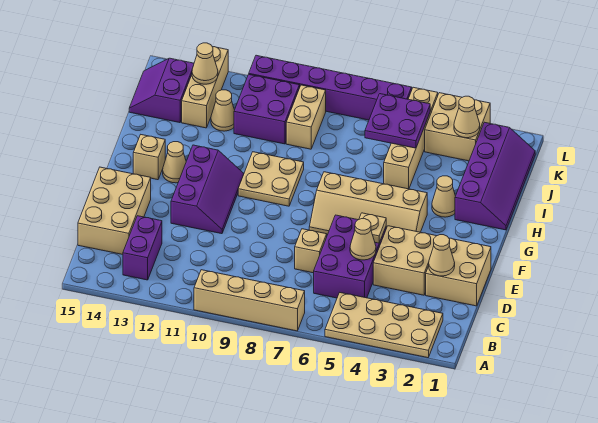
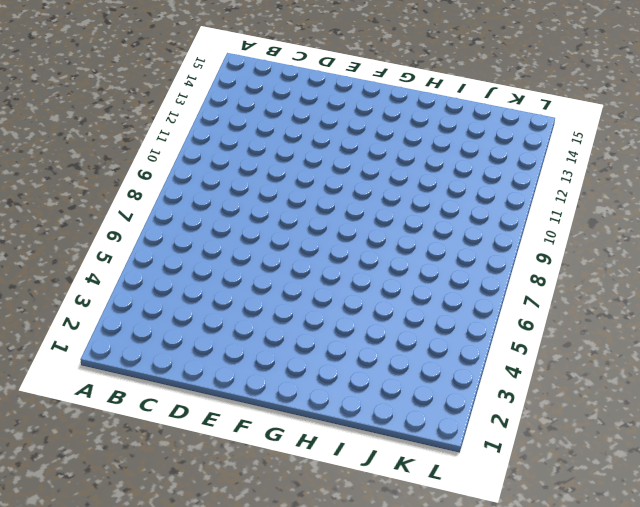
none -> tan plate A2:B5 level 1
none -> tan brick A7:A10 level 1
none -> purple brick B13:C13 level 1

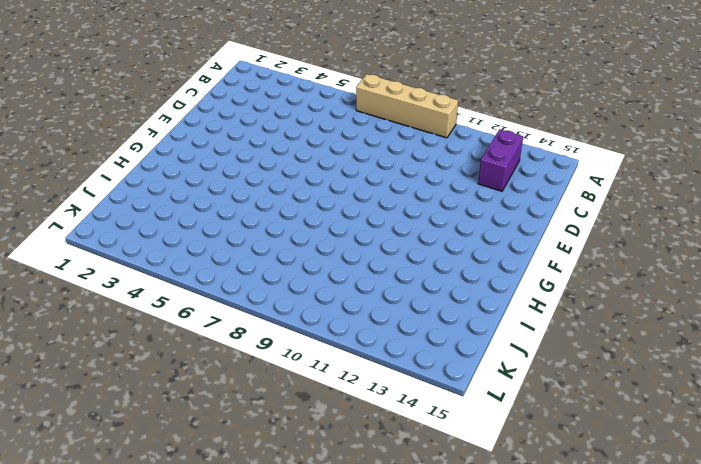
none -> tan plate A2:B5 level 1
none -> purple brick C5:E6 level 1
none -> tan brick C14:E15 level 1

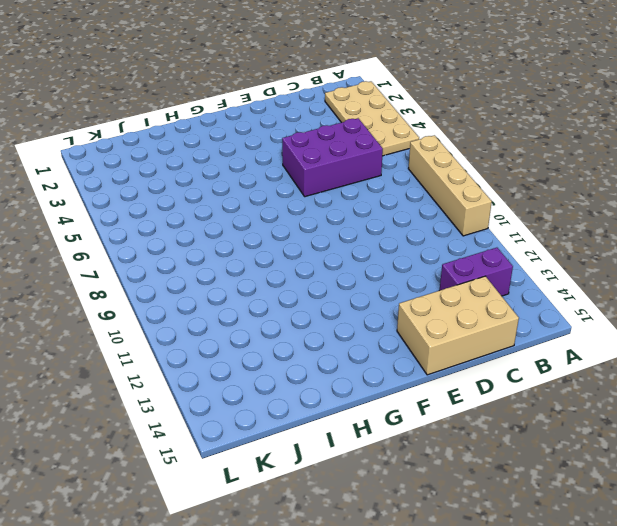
none -> tan brick D1:E2 level 1
none -> tan brick D3:E4 level 1
none -> tan brick D7 level 1

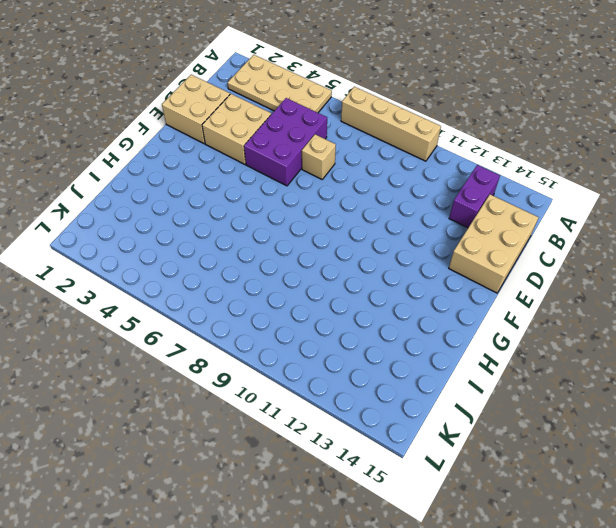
none -> purple slope E11:G12 level 1 top 12
none -> tan slope F4:G7 level 1 top G
none -> tan plate G9:H10 level 1

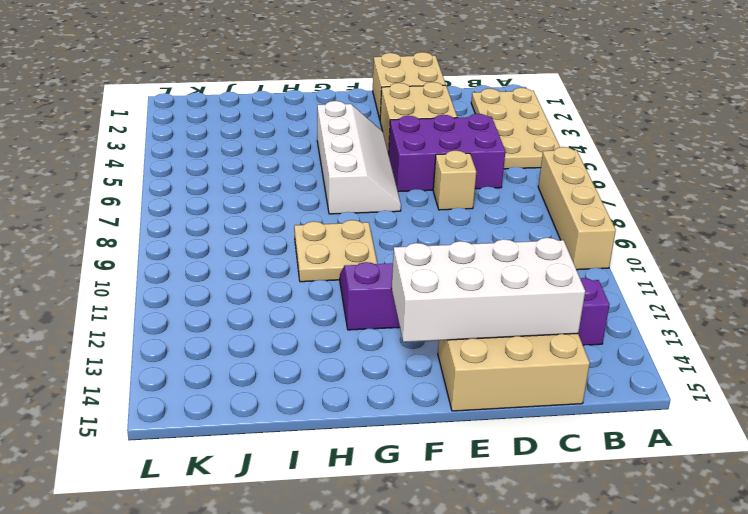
white brick C13:F14 level 2 -> none
white slope F4:G7 level 1 top G -> tan slope F4:G7 level 1 top G
none -> tan cone G13 level 1
none -> tan brick G14 level 1
none -> purple slope H1:K2 level 1 top 2

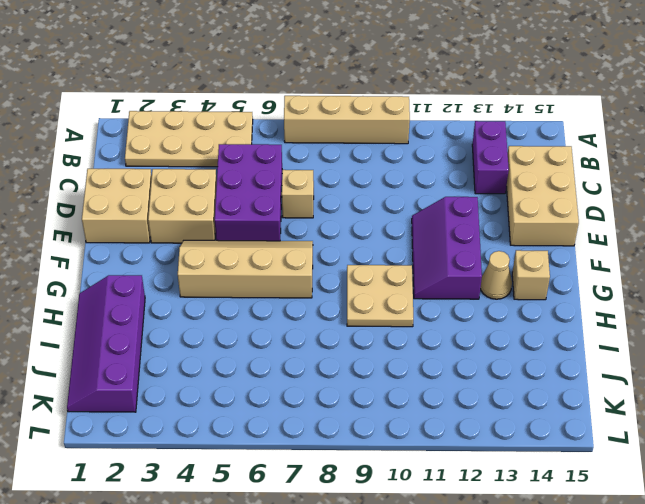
none -> tan cone H3 level 1
none -> tan brick I5:L5 level 1
none -> tan brick J9:K9 level 1

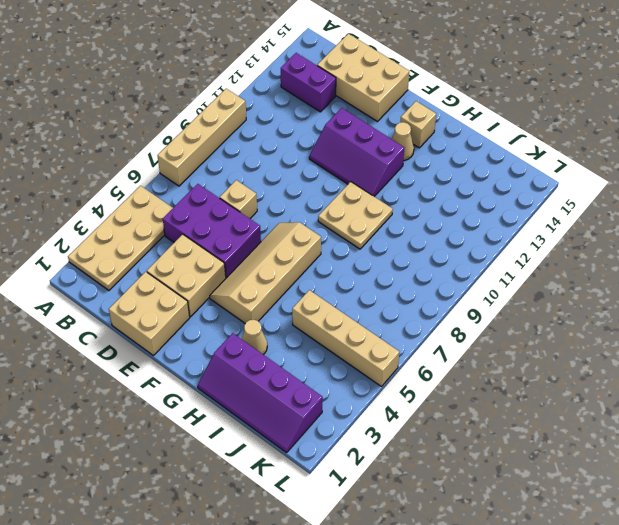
none -> tan brick J9:K9 level 1
none -> purple brick J10:K11 level 1
none -> tan cone J12 level 1

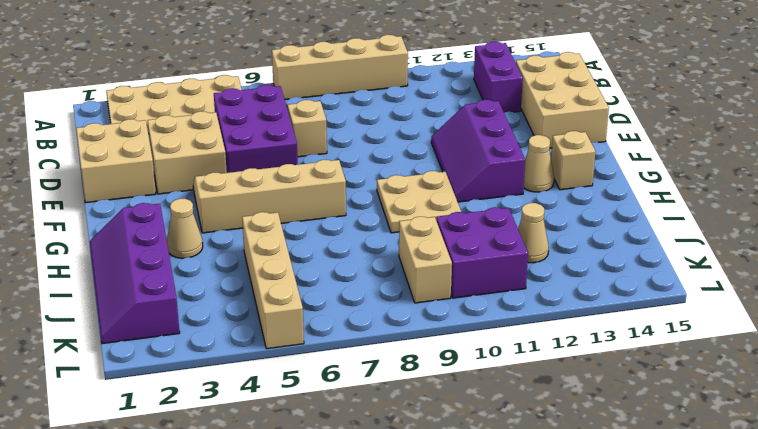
none -> tan brick J13:L13 level 1
none -> purple slope J14:K15 level 1 top 14
none -> tan brick K3:L4 level 1

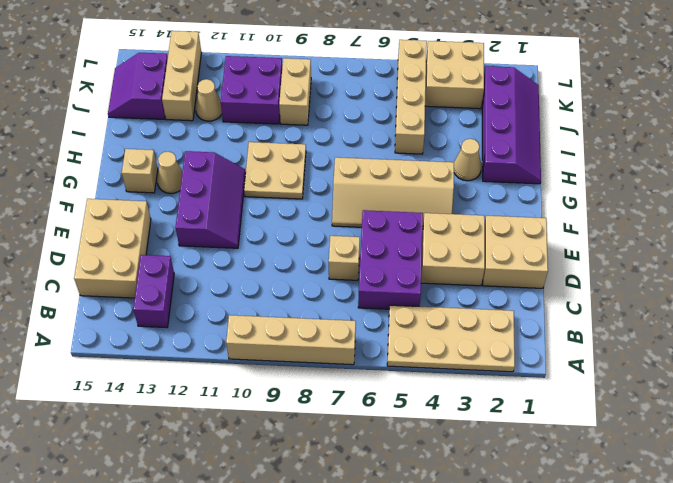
none -> purple brick L6:L11 level 1
none -> tan cone D2 level 2
none -> tan cone D5 level 2

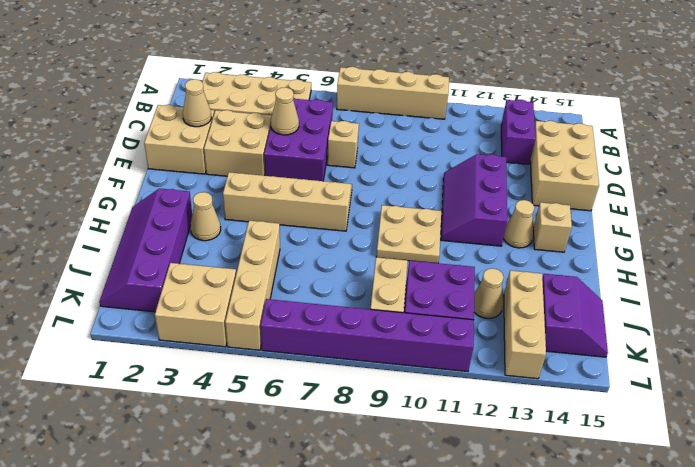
none -> tan plate E5 level 2
none -> purple plate J5:K6 level 2
none -> tan cone K3 level 2

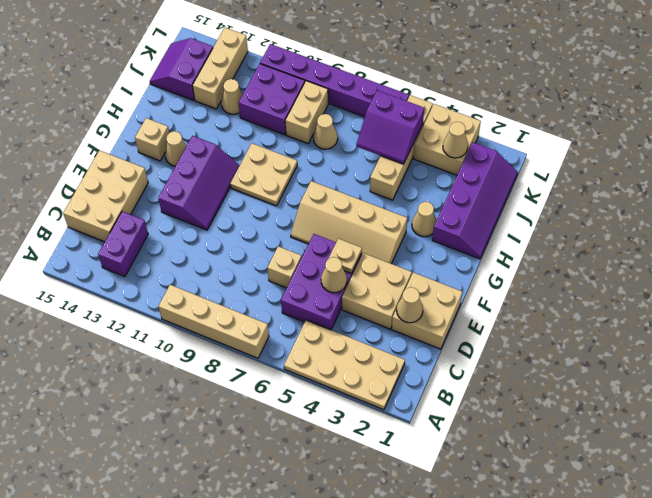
purple slope J5:K6 level 2 top K -> purple plate J5:K6 level 2
tan cone J8 level 1 -> tan cone K13 level 2

